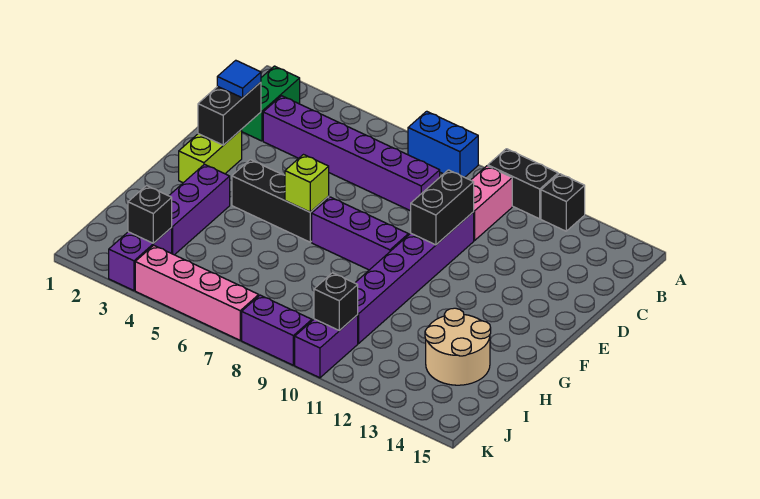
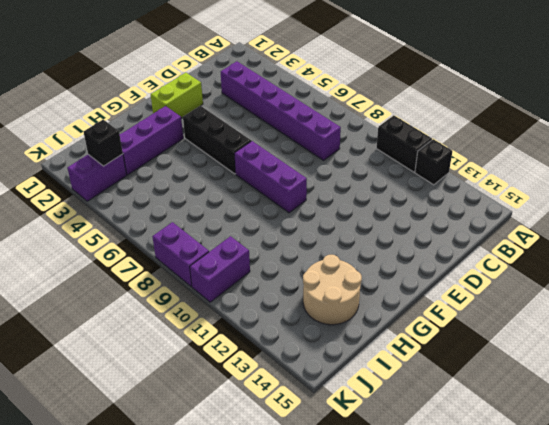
none -> blue brick A7:A8 level 1
none -> green brick B2:C2 level 1
none -> pink brick B10:C10 level 1

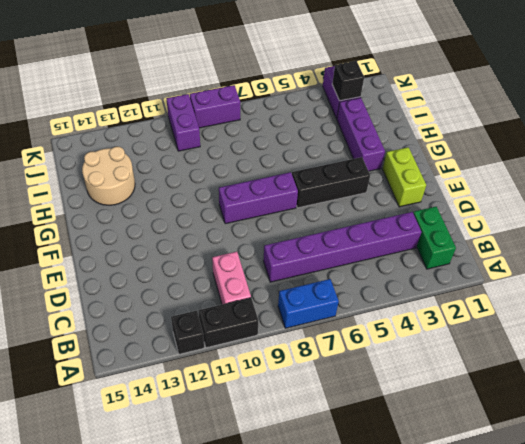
none -> purple brick D10:I10 level 1
none -> pink brick K4:K7 level 1
none -> black brick D2:E2 level 2

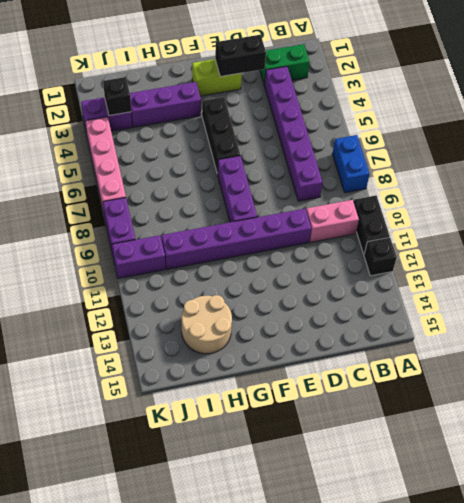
none -> black brick D10:E10 level 2
none -> lime brick F6 level 2
none -> black brick J10 level 2

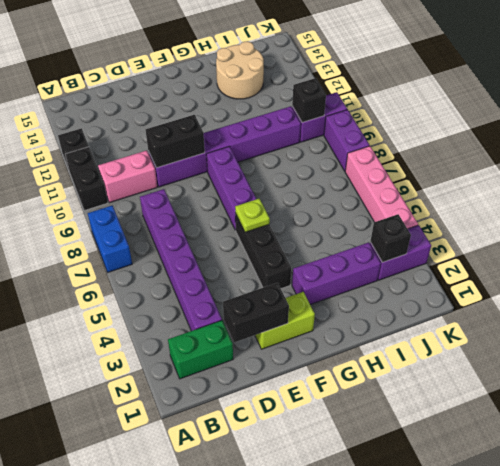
lime plate F6 level 2 -> lime brick F6 level 2
none -> blue tile D2 level 3

